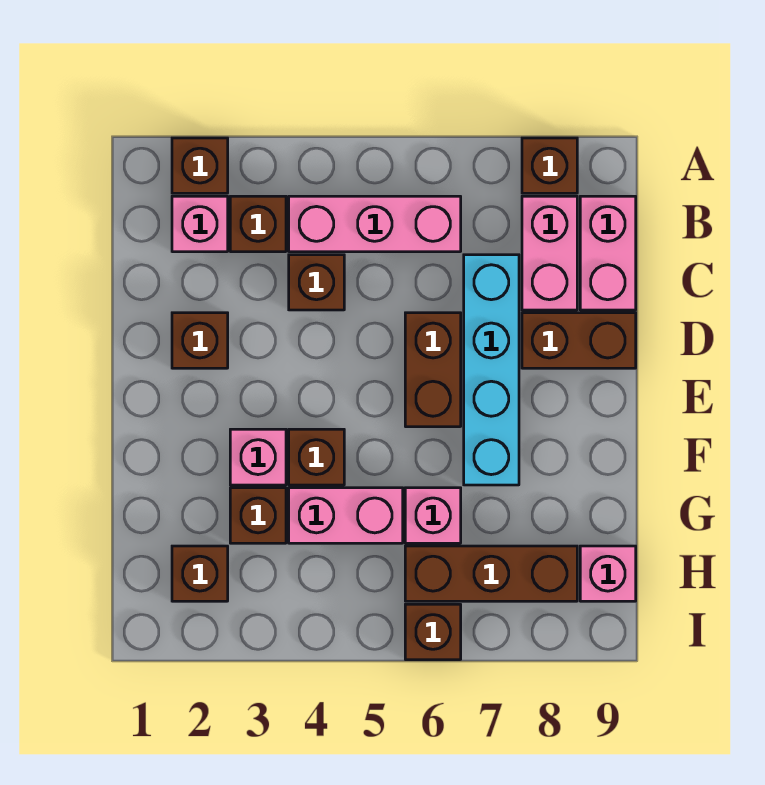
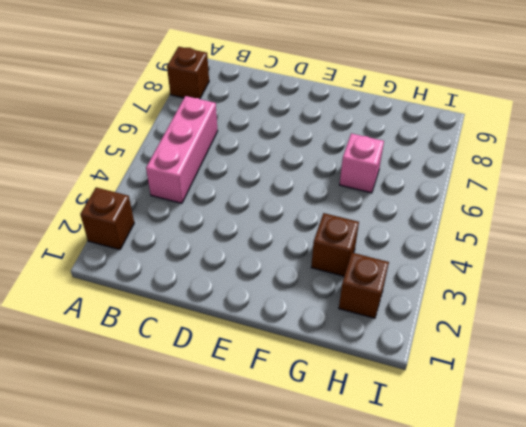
none -> pink brick B2 level 1
none -> brown brick B3 level 1
none -> pink brick B8:C8 level 1

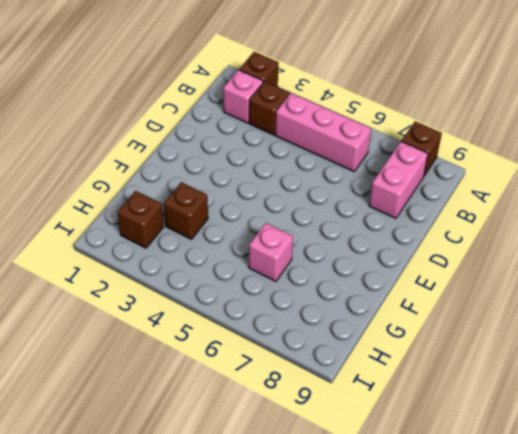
none -> pink brick B9:C9 level 1
none -> brown brick C4 level 1
none -> cyan brick C7:F7 level 1

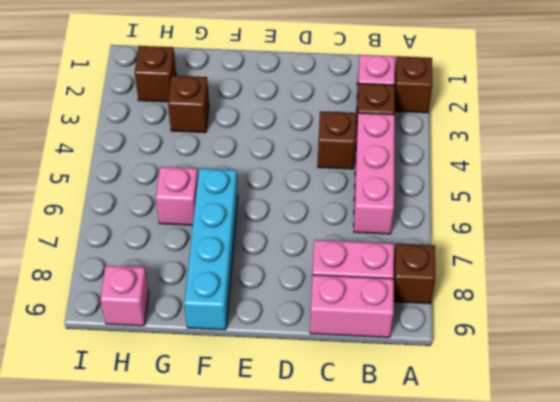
cyan brick F6:F9 level 1 -> cyan brick C7:F7 level 1
none -> brown brick D2 level 1
none -> brown brick D6:E6 level 1
none -> brown brick D8:D9 level 1

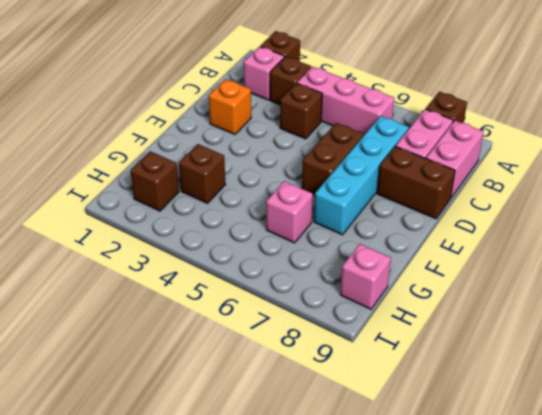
orange brick D2 level 1 -> brown brick D2 level 1
none -> pink brick F3 level 1
none -> brown brick F4 level 1
none -> pink brick G4:G5 level 1

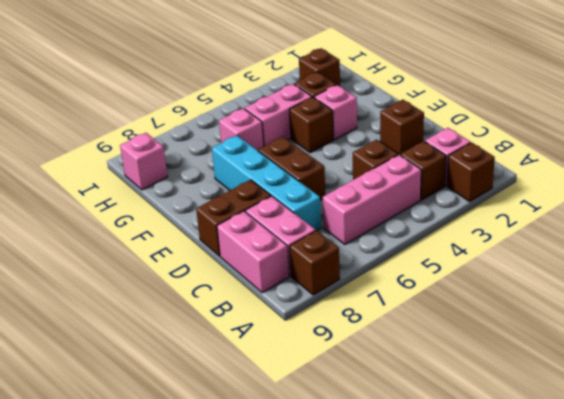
none -> brown brick H6:H8 level 1
none -> brown brick I6 level 1

